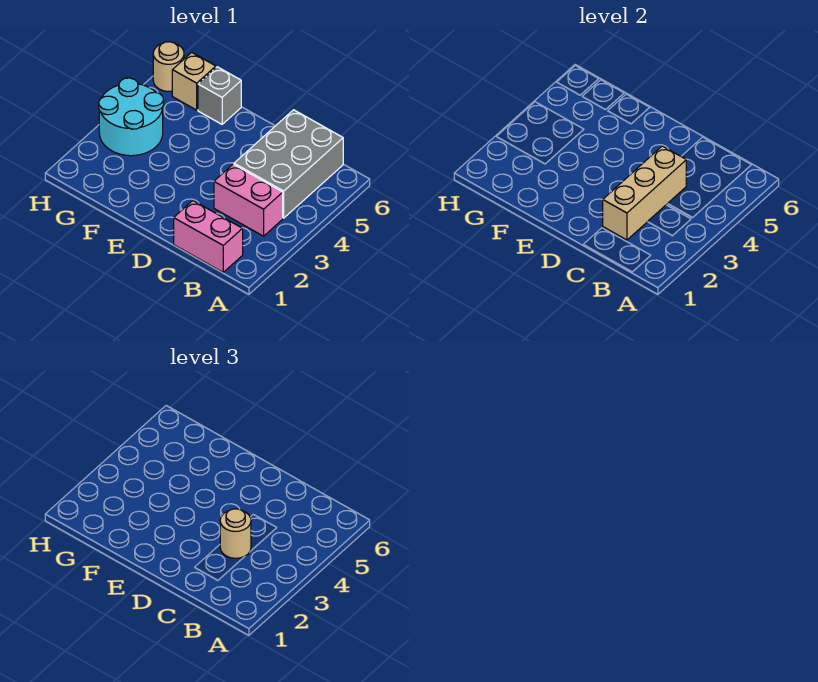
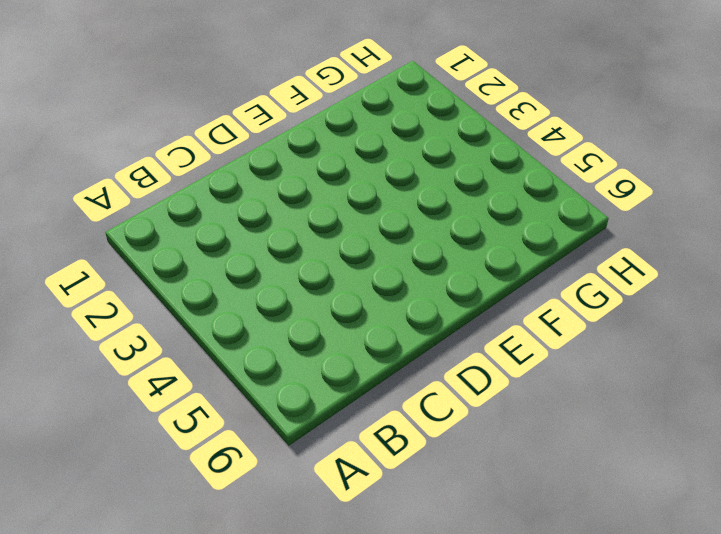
none -> pink brick B1:C1 level 1
none -> pink brick B3:C3 level 1

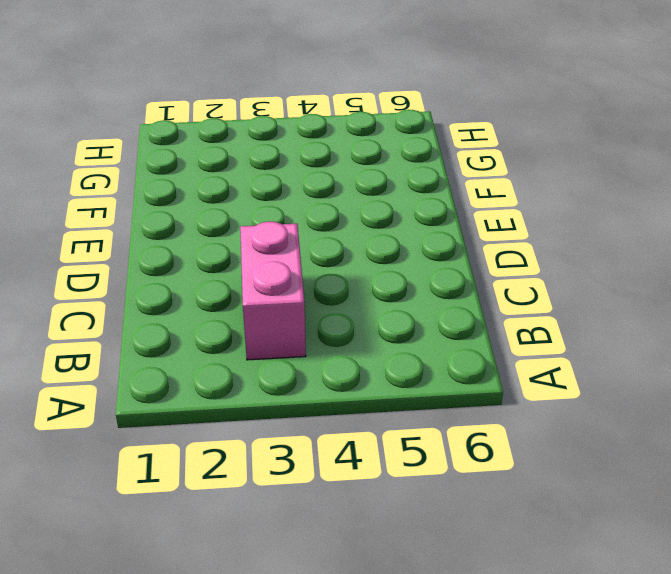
none -> pink brick B1:C1 level 1
none -> grey brick B4:C6 level 1

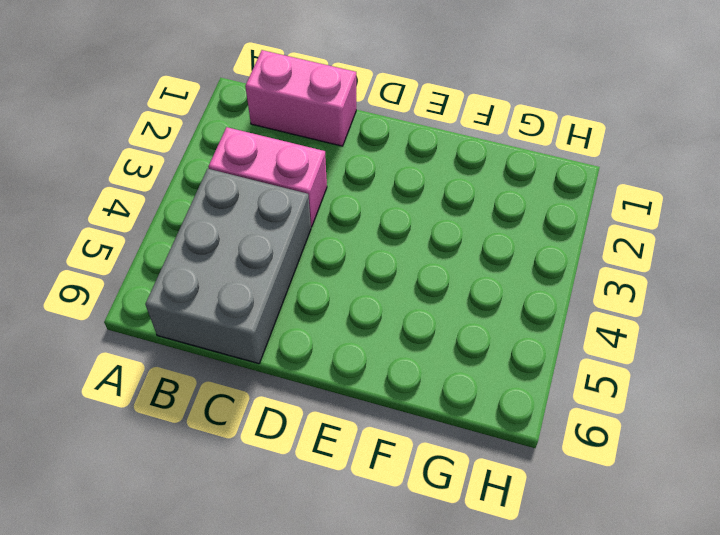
none -> grey brick F6 level 1
none -> cyan round brick G3:H4 level 1

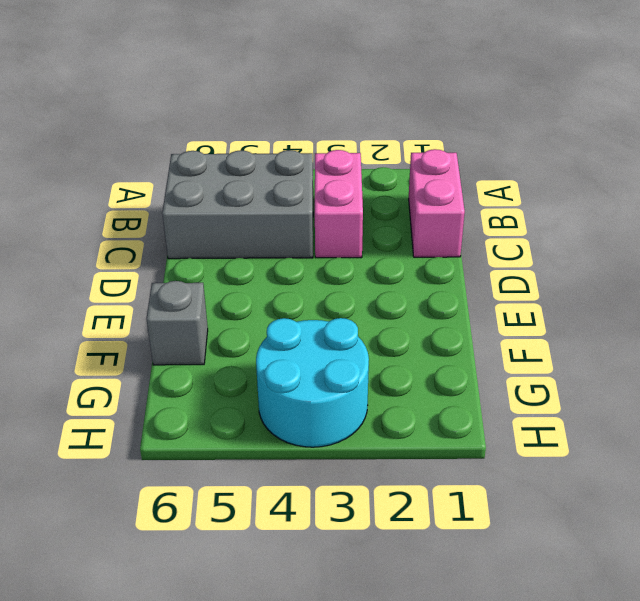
none -> tan brick G6 level 1
none -> tan round brick H6 level 1

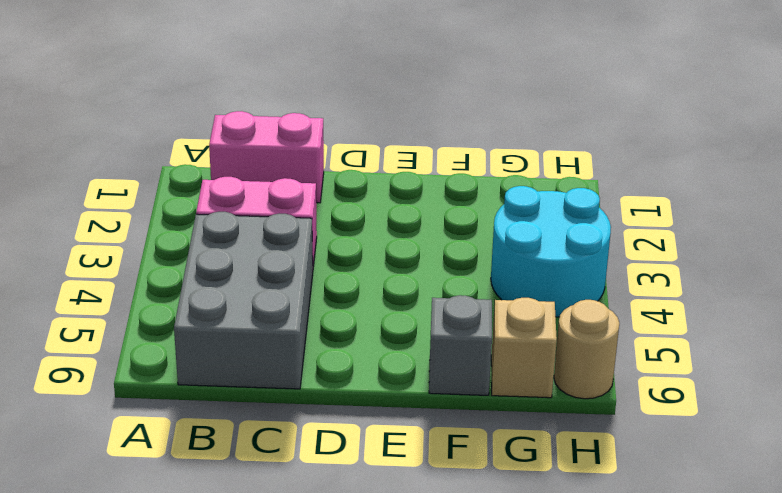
none -> tan brick C2:C4 level 2
none -> tan round brick C3 level 3

